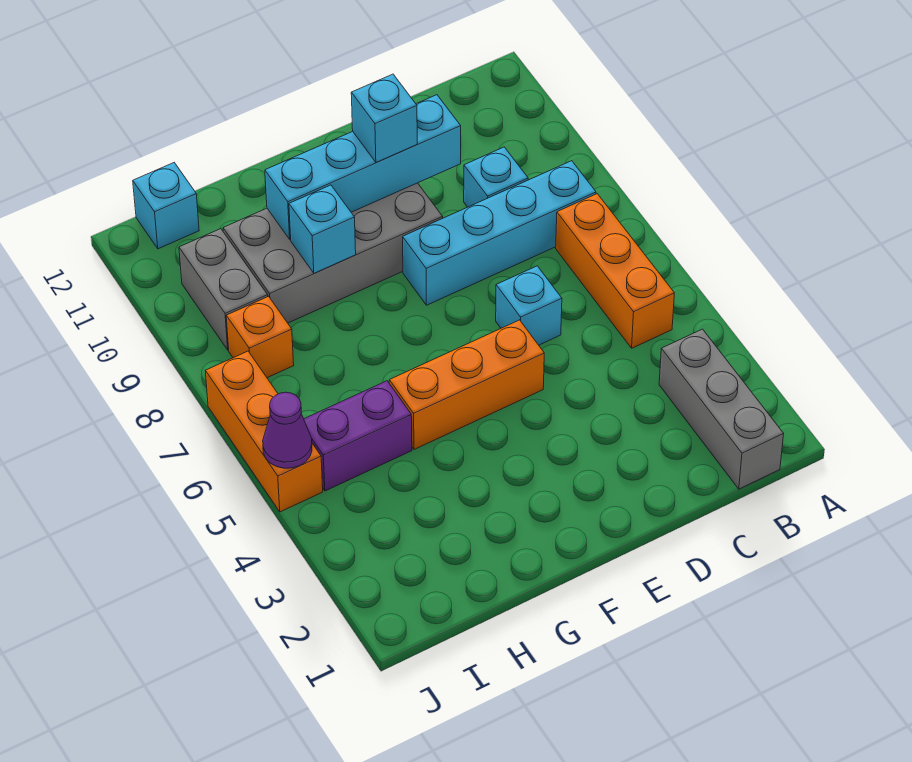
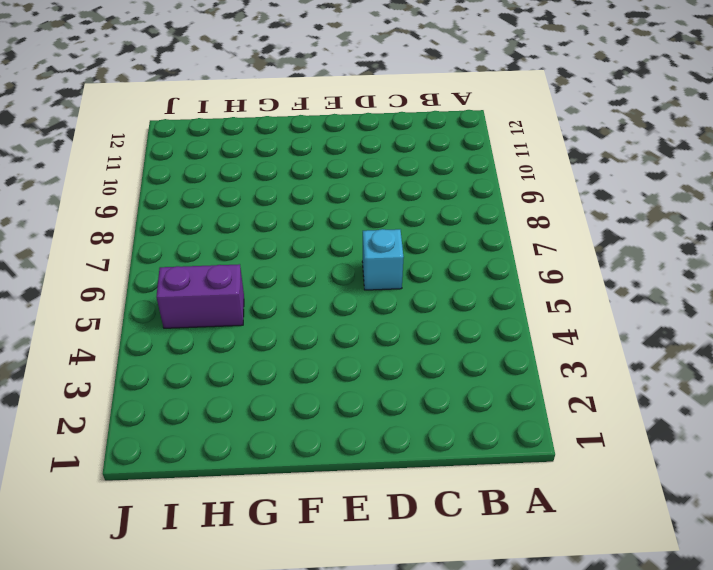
none -> grey brick B1:B3 level 1
none -> orange brick B5:B7 level 1
none -> cyan brick B8:E8 level 1

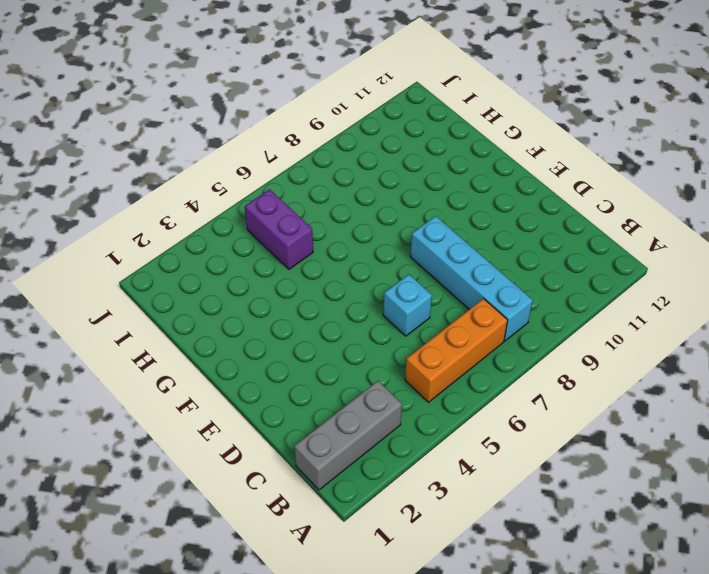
none -> cyan brick C9 level 1
none -> orange brick E5:G5 level 1
none -> grey brick E9:H10 level 1

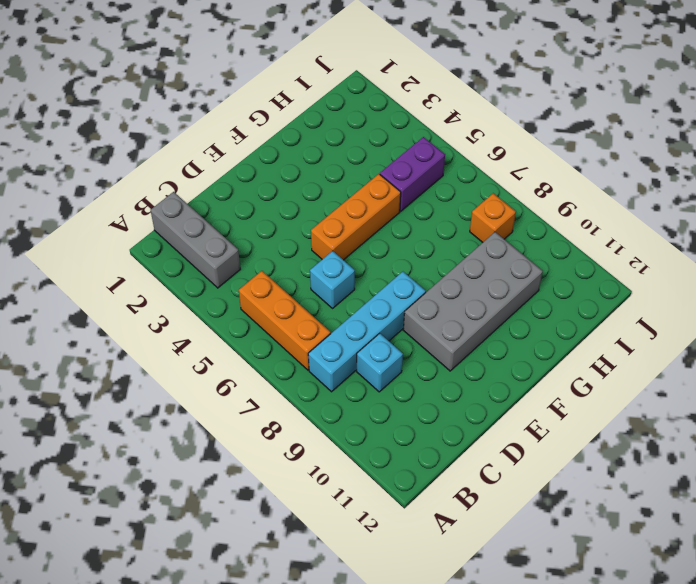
none -> grey brick I9:I10 level 1
none -> cyan brick I12 level 1
none -> orange brick J5:J7 level 1

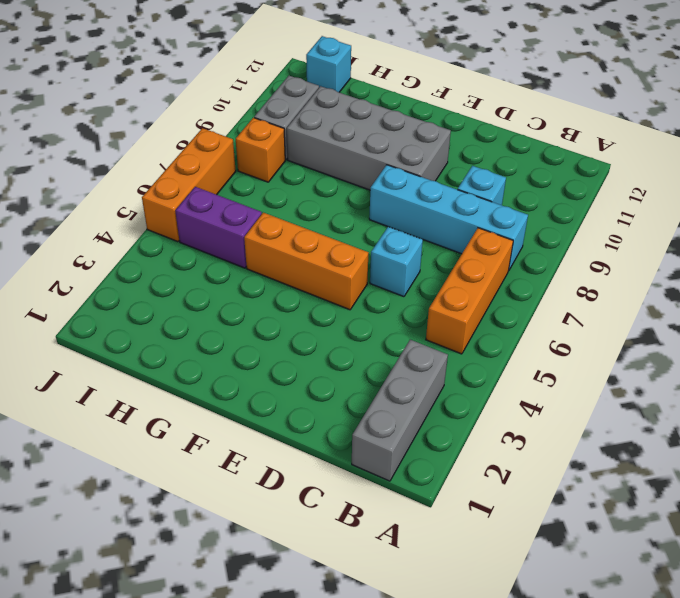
none -> cyan brick D10:G10 level 2
none -> cyan brick G9 level 2
none -> purple cone J5 level 2

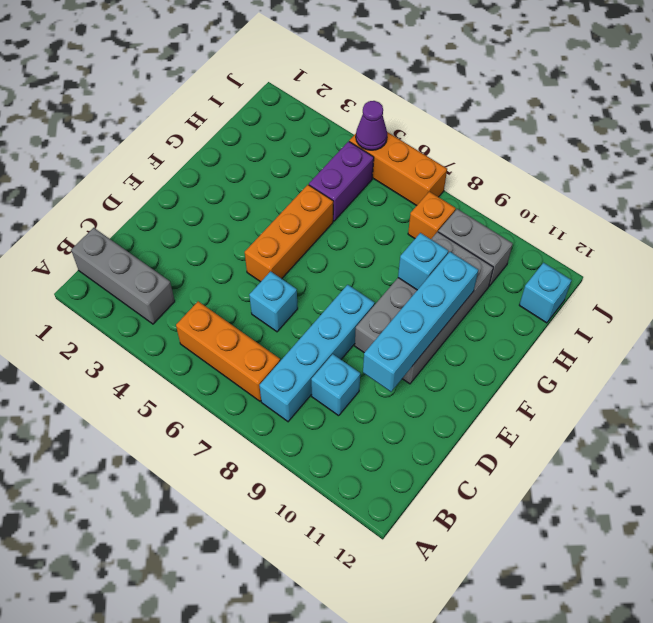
none -> cyan brick E10 level 3

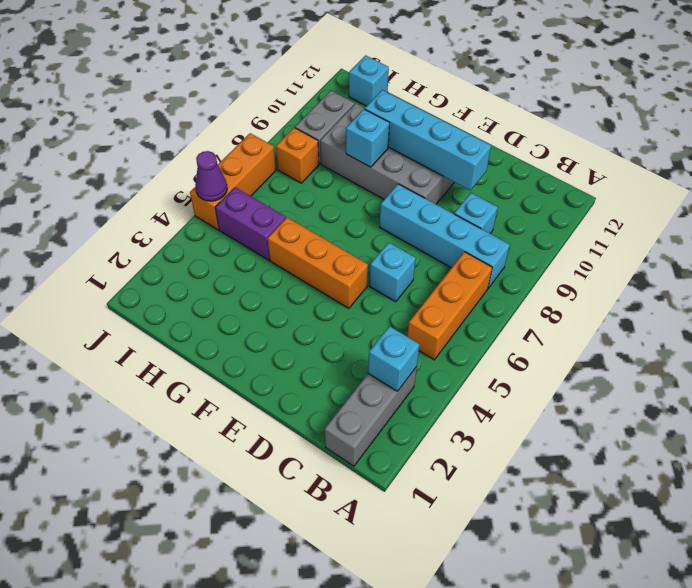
cyan brick B3 level 2 -> cyan brick E10 level 3

